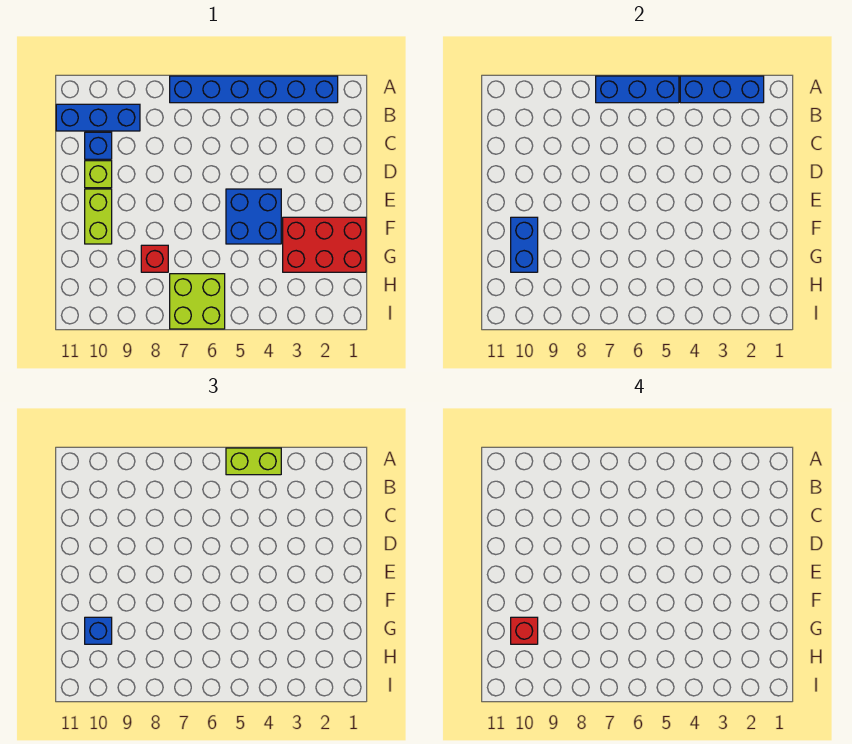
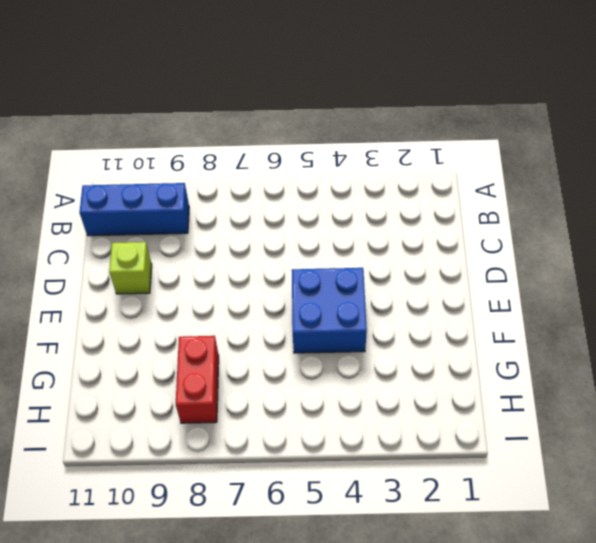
red brick G8:H8 level 1 -> red brick G8 level 1
none -> blue brick A2:A7 level 1
none -> blue brick C10 level 1
none -> lime brick E10:F10 level 1

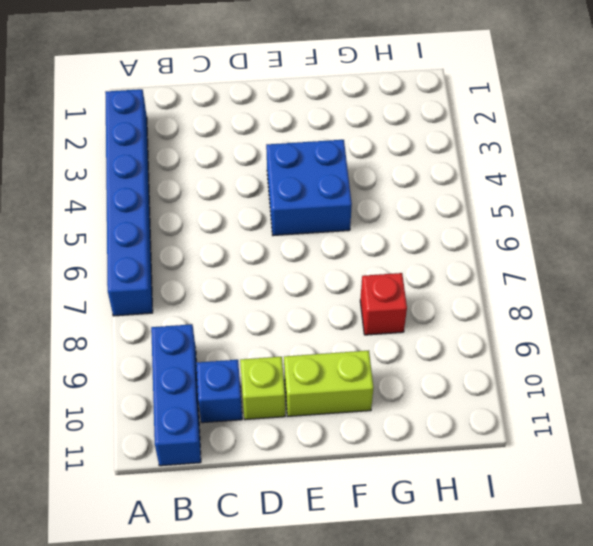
none -> red brick F1:G3 level 1
none -> lime brick H6:I7 level 1
none -> blue brick A2:A4 level 2

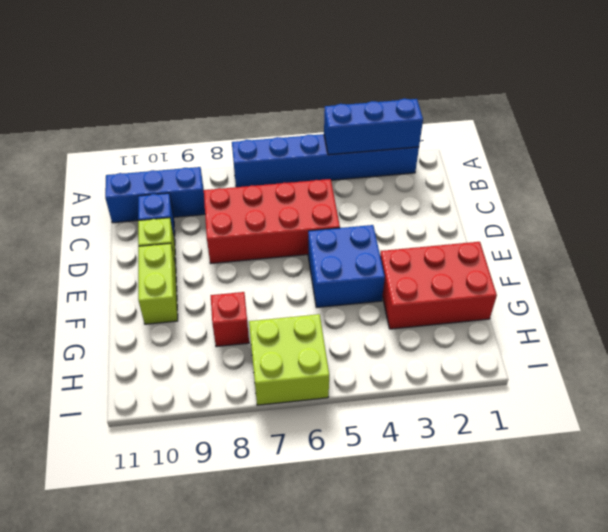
red brick C5:D8 level 1 -> none
none -> blue brick A5:A7 level 2
none -> blue brick F10:G10 level 2
none -> lime brick A4:A5 level 3

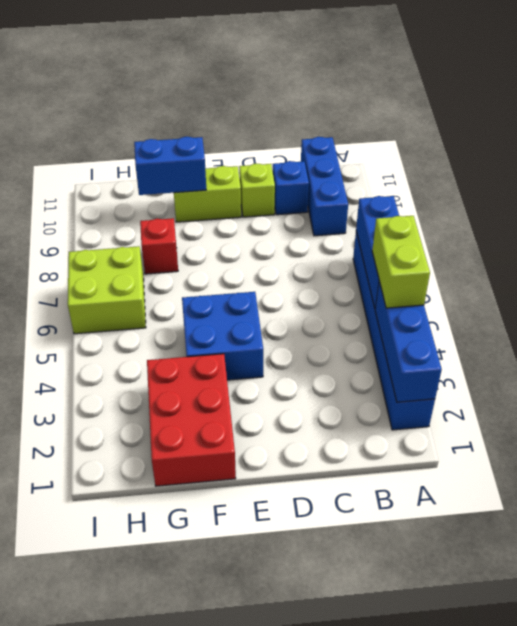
none -> blue brick G10 level 3
none -> red brick G10 level 4

